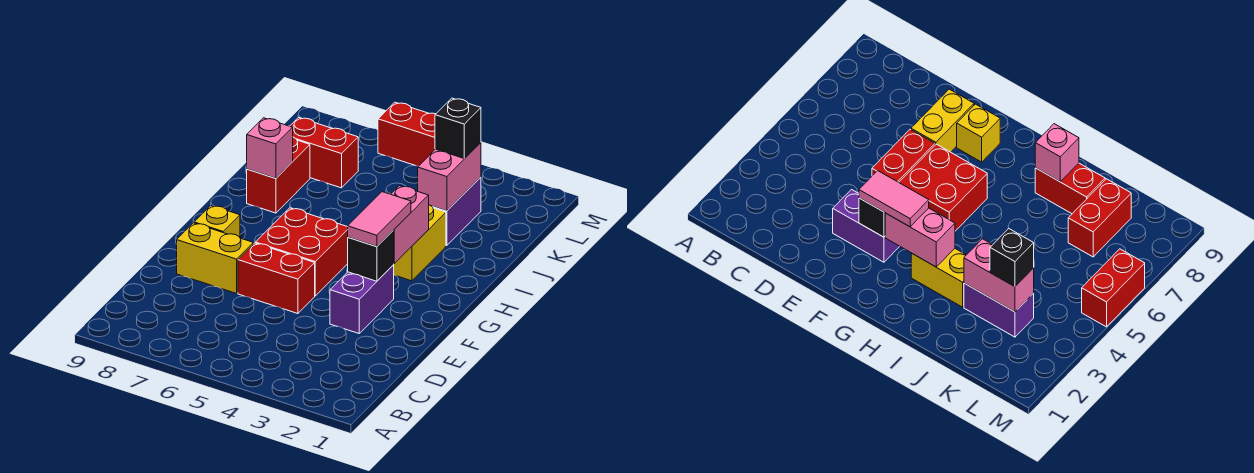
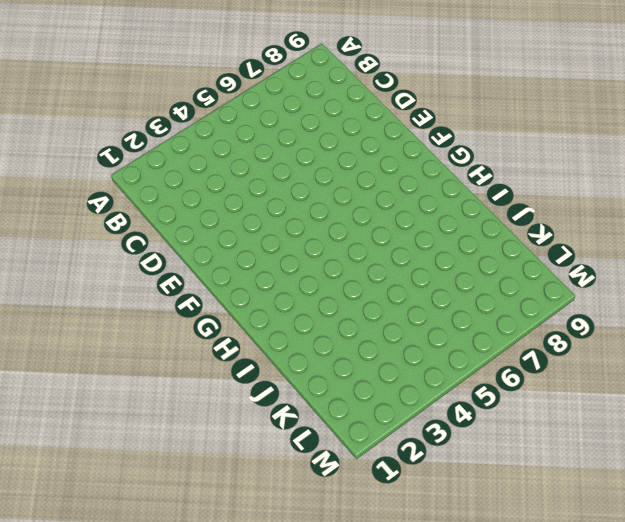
none -> purple brick E3:F3 level 1
none -> red brick E5:E6 level 1
none -> yellow brick E7:E8 level 1

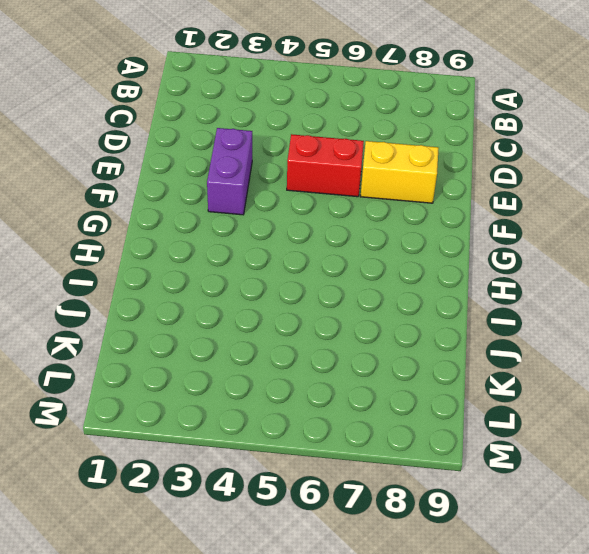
none -> red brick F5:G6 level 1
none -> yellow brick F8 level 1
none -> yellow brick H3:I3 level 1

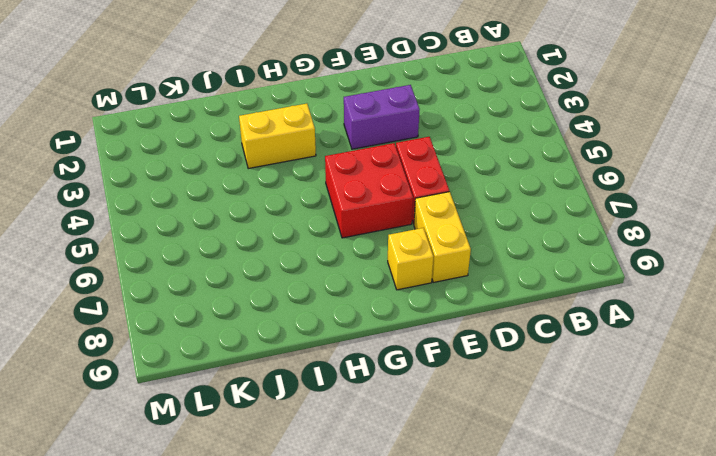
none -> red brick I8:J8 level 1
none -> purple brick J3:K3 level 1
none -> red brick K7:K8 level 1

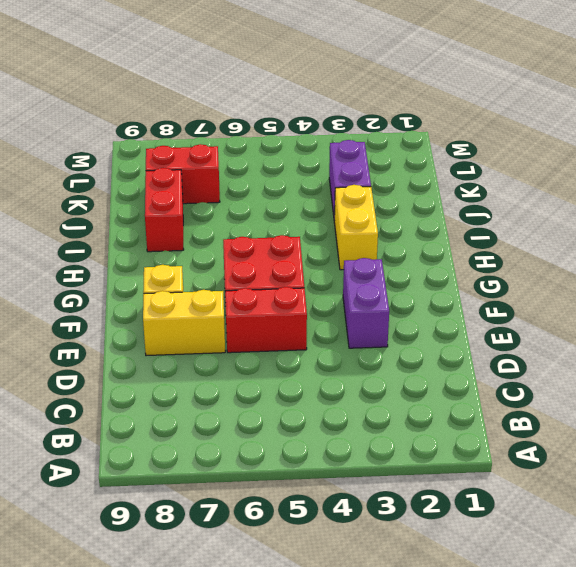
none -> red brick M5:M6 level 1
none -> black brick F3 level 2
none -> pink brick G3:H3 level 2

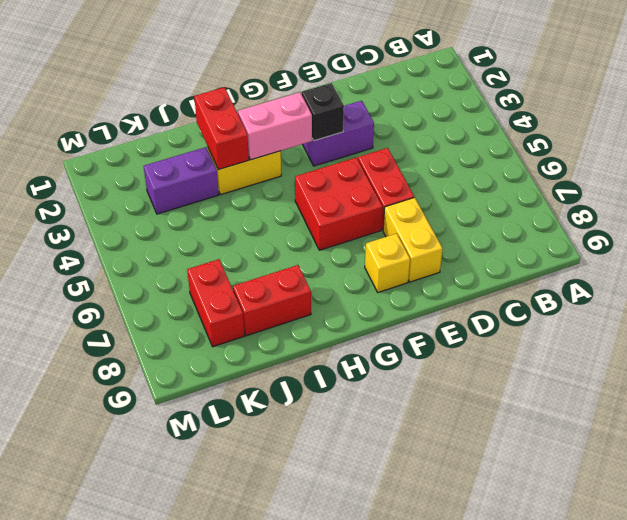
red brick I2:I3 level 2 -> red brick M5:M6 level 1
none -> pink brick I8 level 2
none -> pink brick J3:K3 level 2
none -> pink tile F3:G3 level 3

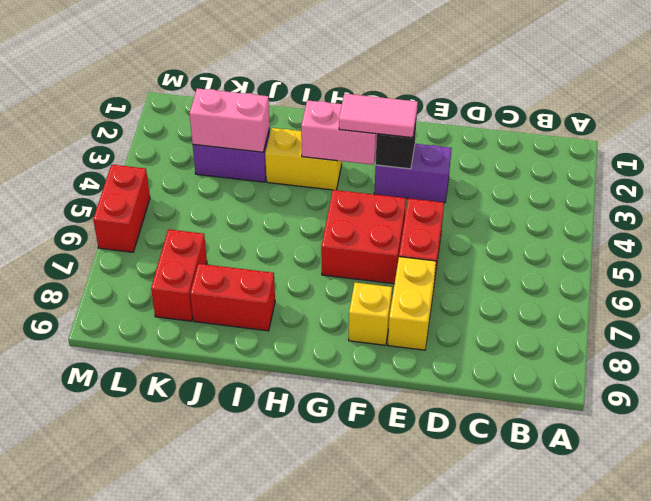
none -> pink brick I8 level 2
none -> black brick K3 level 3

